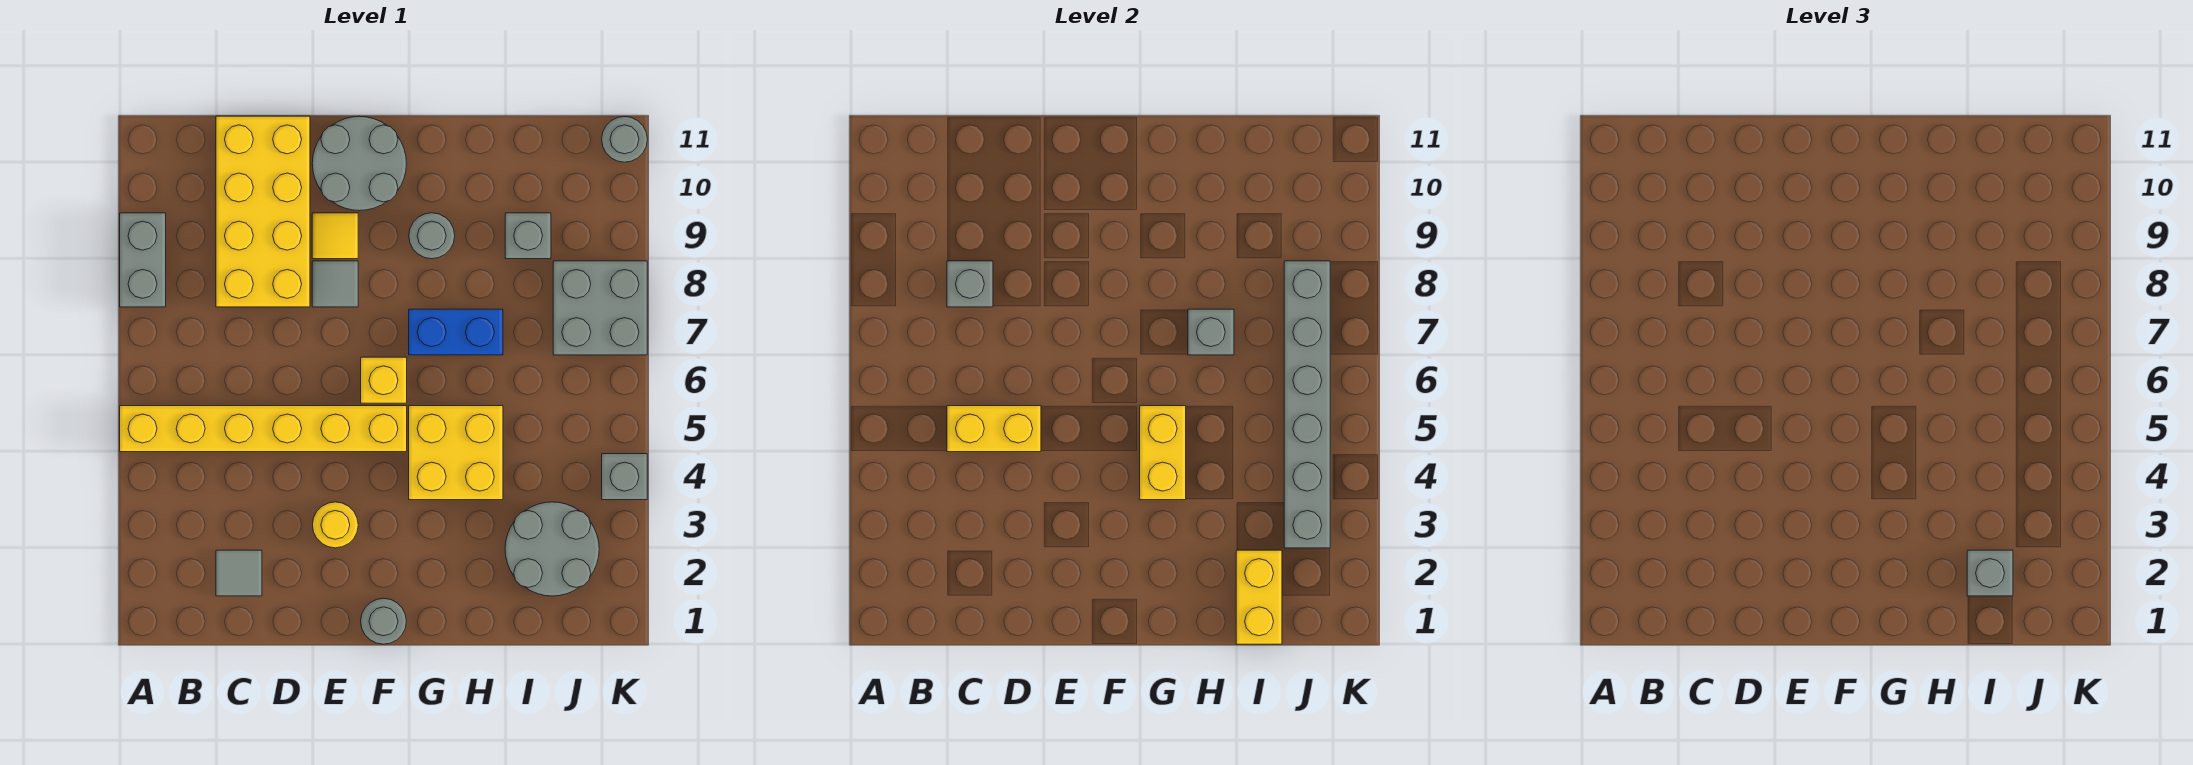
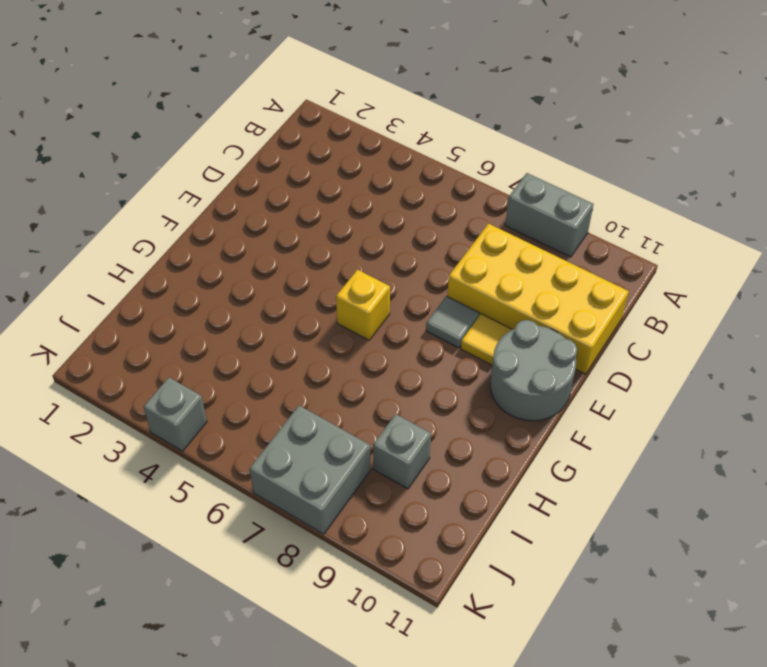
none -> yellow brick A5:F5 level 1
none -> grey tile C2 level 1
none -> yellow round brick E3 level 1

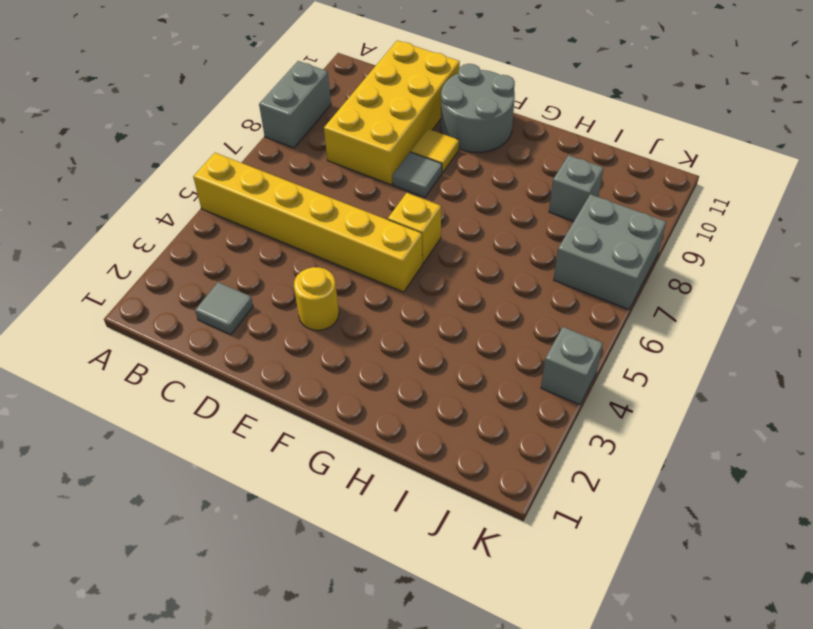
none -> grey round brick F1 level 1
none -> yellow brick G4:H5 level 1
none -> blue brick G7:H7 level 1

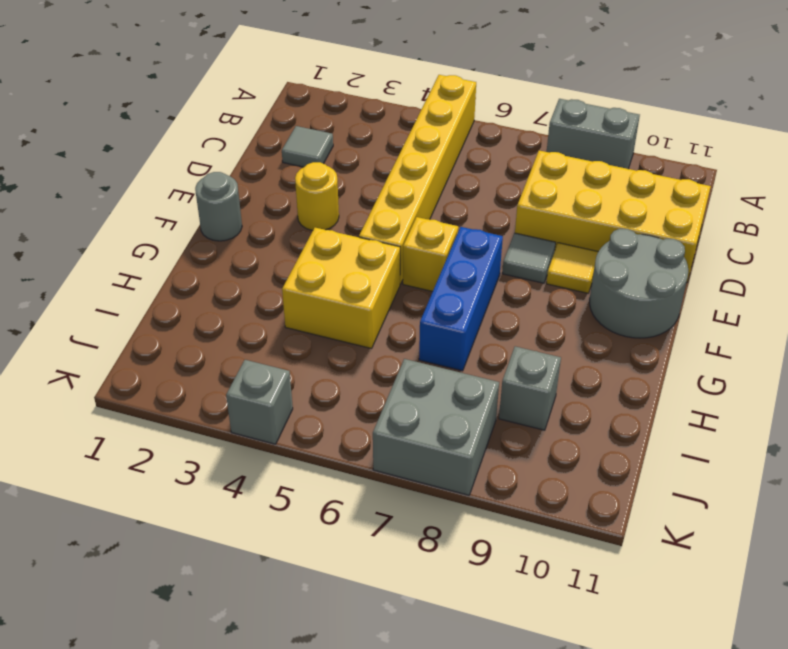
blue brick F7:H7 level 1 -> blue brick G7:H7 level 1
none -> grey round brick G9 level 1
none -> grey round brick I2:J3 level 1
none -> grey round brick K11 level 1

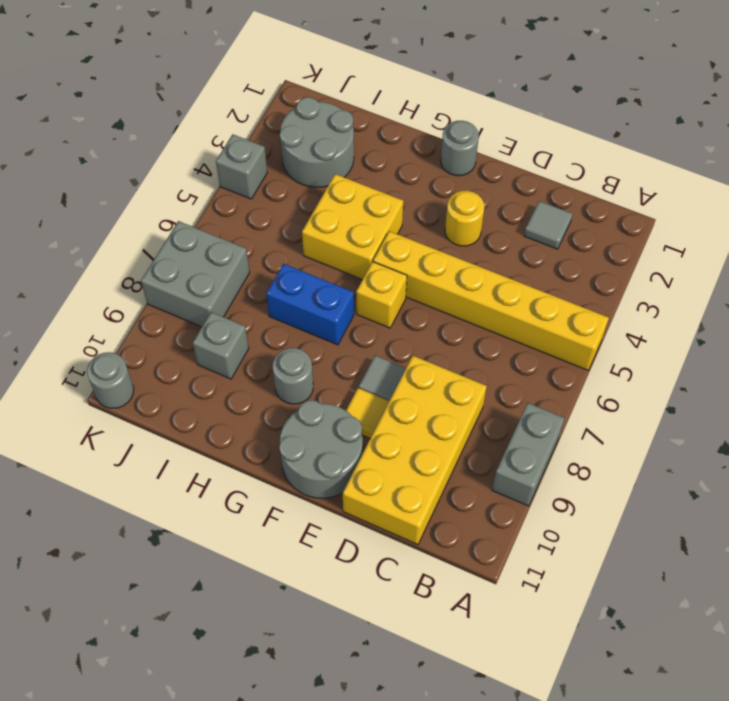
none -> yellow brick C5:D5 level 2
none -> grey brick C8 level 2
none -> yellow brick G4:G5 level 2

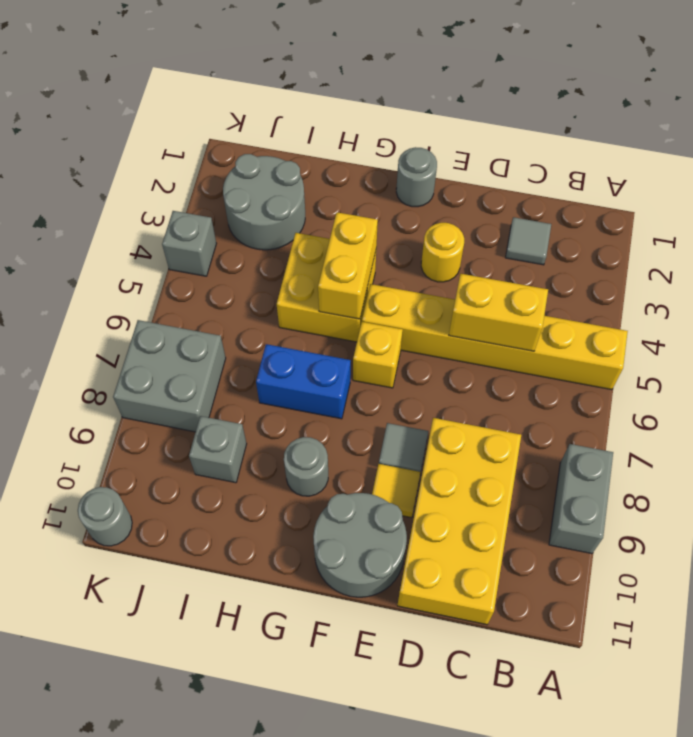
none -> grey brick C8 level 2
none -> grey brick H7 level 2
none -> yellow brick I1:I2 level 2

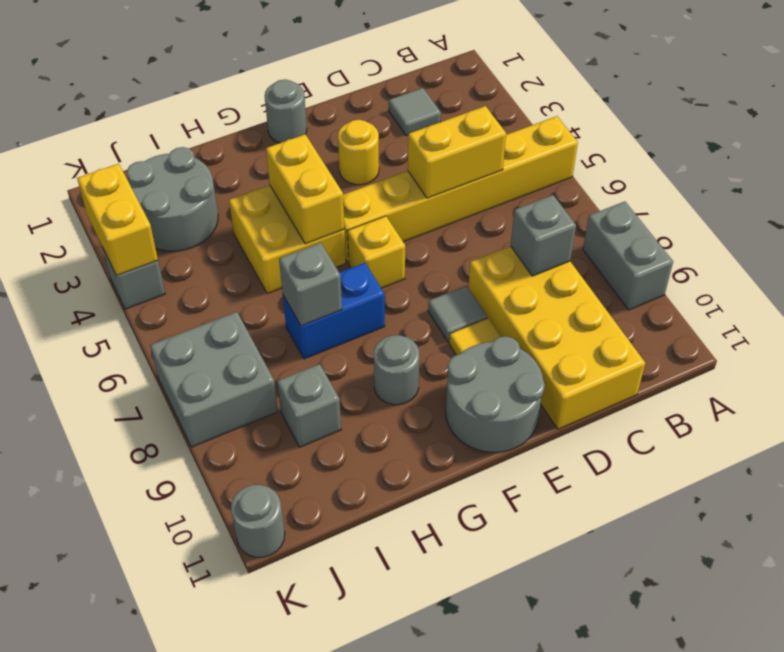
yellow brick K3:K4 level 2 -> yellow brick I1:I2 level 2
none -> grey brick J3:J8 level 2
none -> grey brick I2 level 3

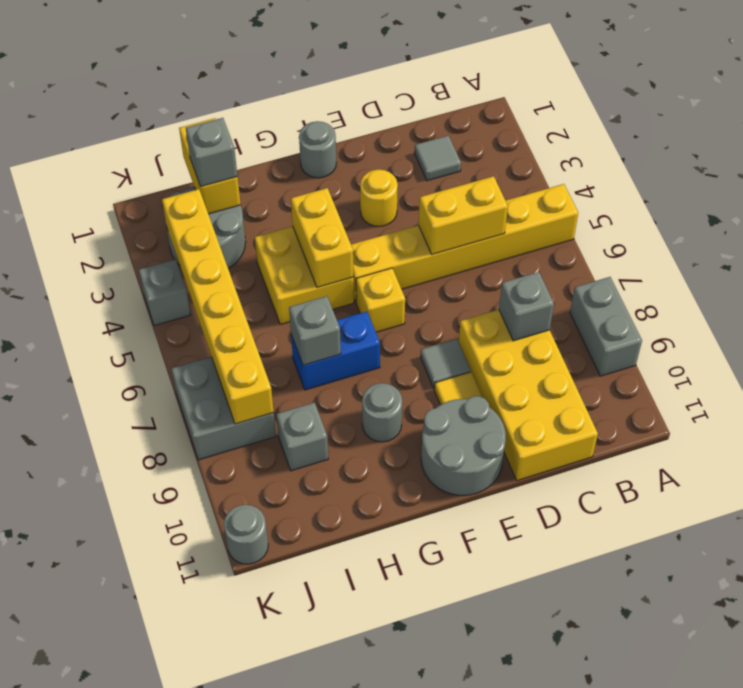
yellow brick J3:J8 level 2 -> grey brick J3:J8 level 2

